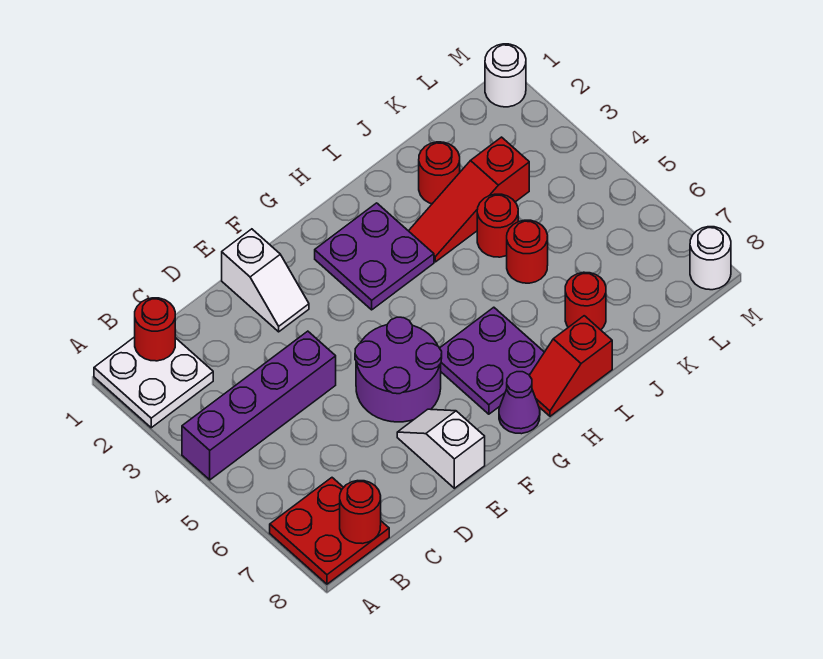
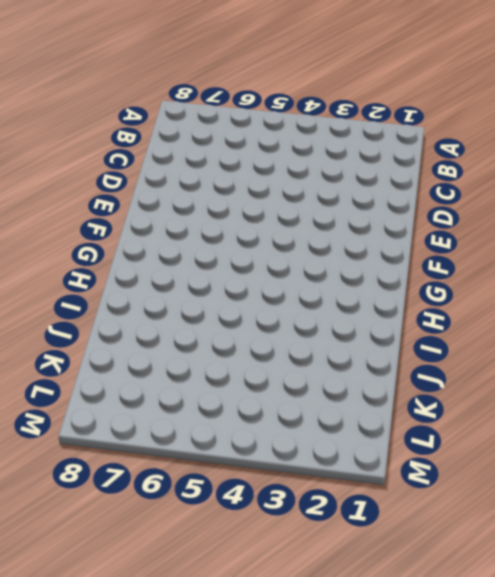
none -> white plate A1:B2 level 1
none -> purple brick A4:D4 level 1
none -> red plate A7:B8 level 1

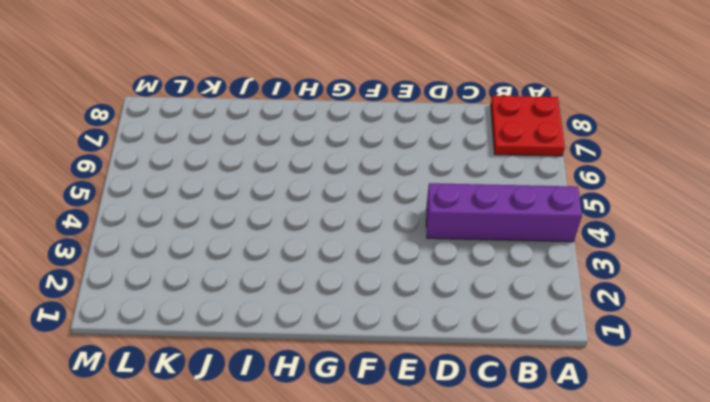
none -> white plate A1:B2 level 1
none -> white slope E1:E2 level 1 top 1
none -> purple round brick E5:F6 level 1

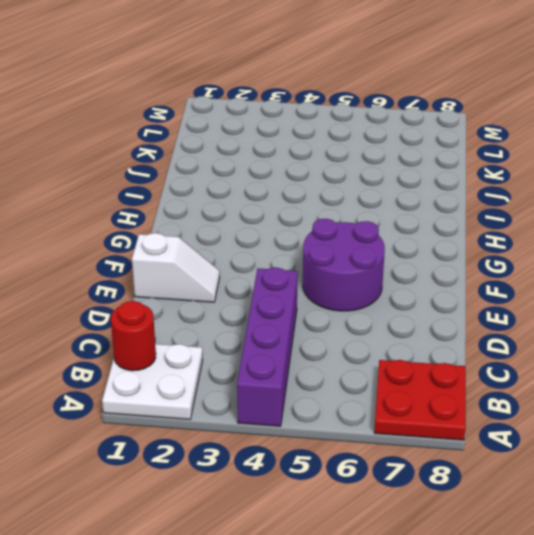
none -> white slope E7:E8 level 1 top 8
none -> purple plate G2:H3 level 1
none -> purple plate G6:H7 level 1

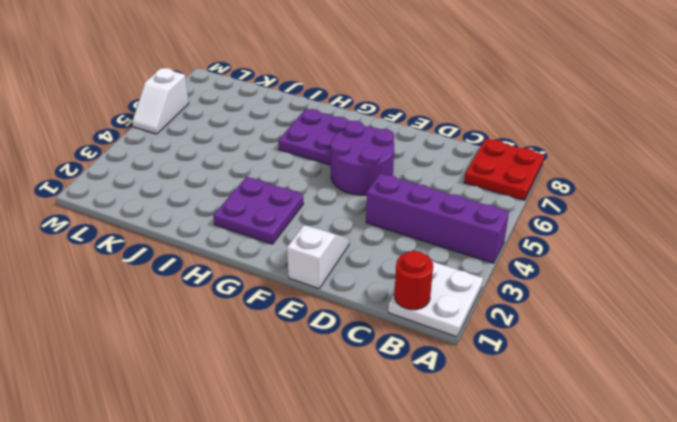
white slope M5:M6 level 1 top 6 -> white slope E7:E8 level 1 top 8
none -> purple cone G8 level 1
none -> red slope H8:I8 level 1 top I
none -> red slope I3:K3 level 1 top K

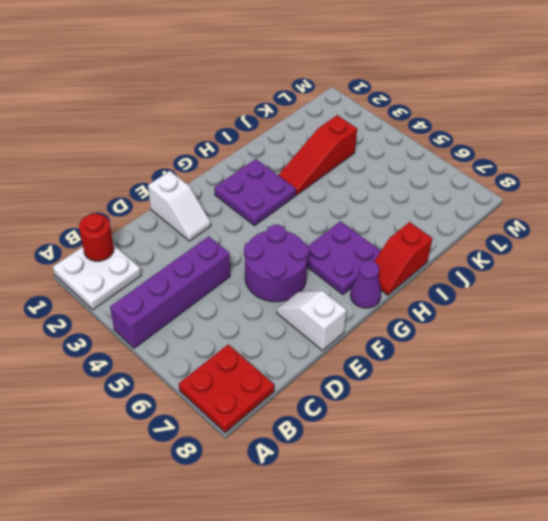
none -> red round brick J2 level 1
none -> red round brick J4 level 1
none -> red round brick J5 level 1

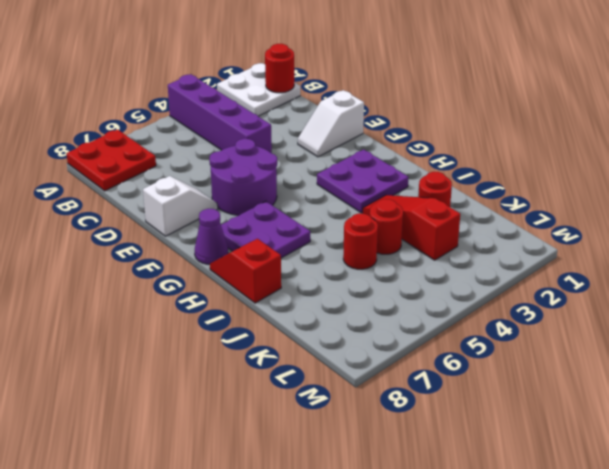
none -> red round brick J7 level 1
none -> white round brick M1 level 1
none -> white round brick M8 level 1

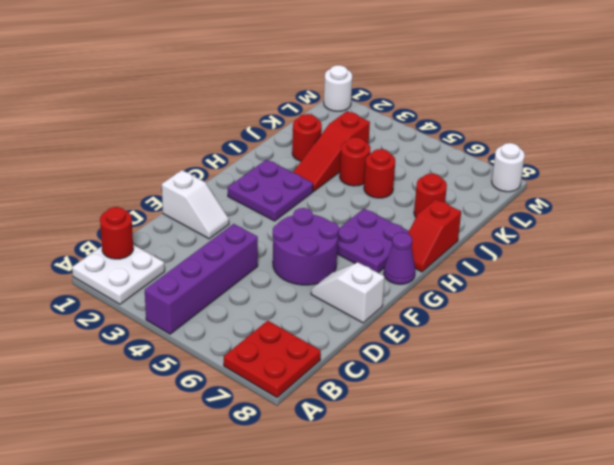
none -> red round brick B8 level 2

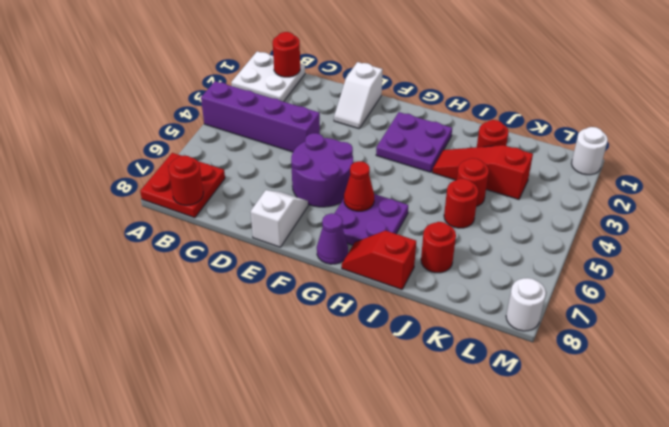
red cone G6 level 2 -> none

